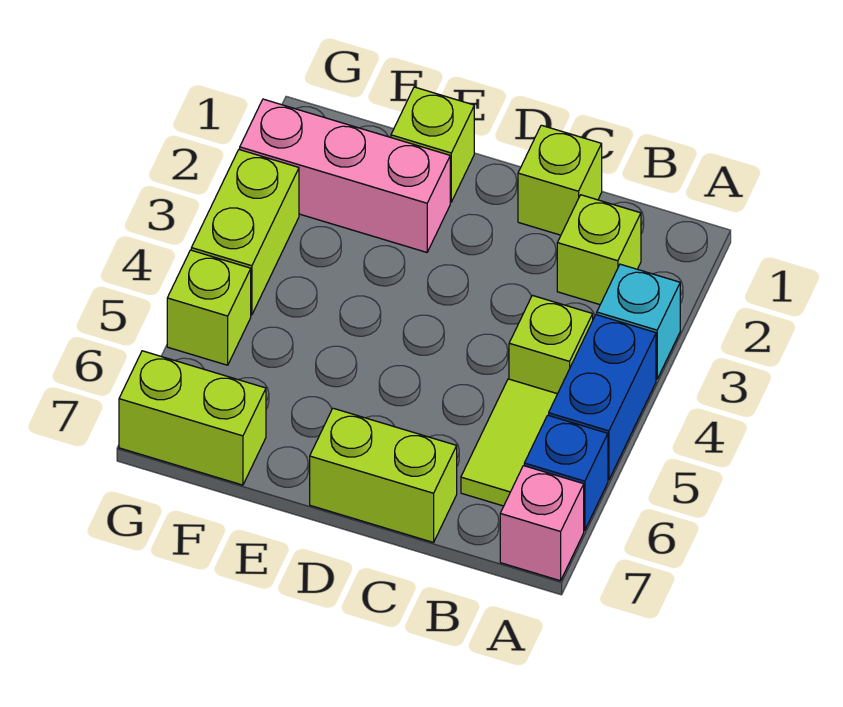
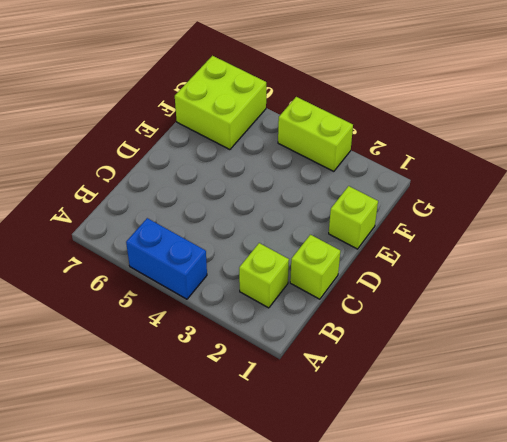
lime brick F6:G7 level 1 -> lime brick F7:G7 level 1
none -> cyan brick A3 level 1
none -> blue brick A6 level 1
none -> pink brick A7 level 1

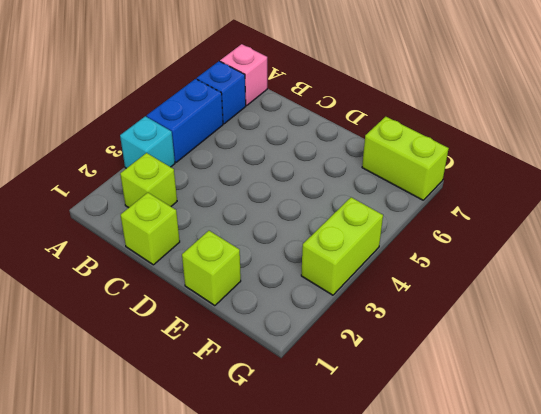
none -> lime brick B4 level 1
none -> lime tile B5:B6 level 1
none -> lime brick C7:D7 level 1

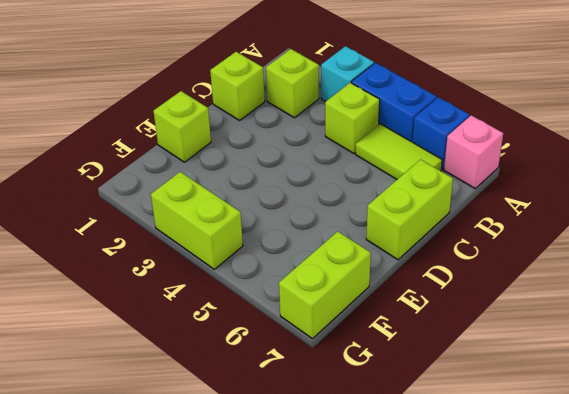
none -> pink brick E2:G2 level 1
none -> lime brick G5 level 1

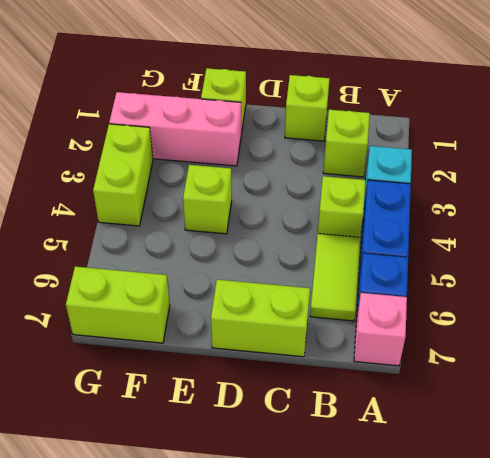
lime brick E4 level 1 -> lime brick G5 level 1

